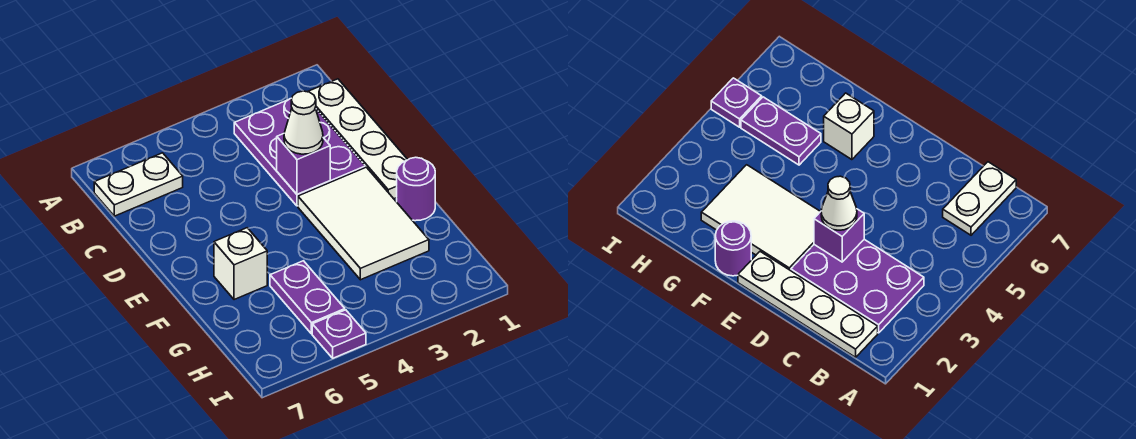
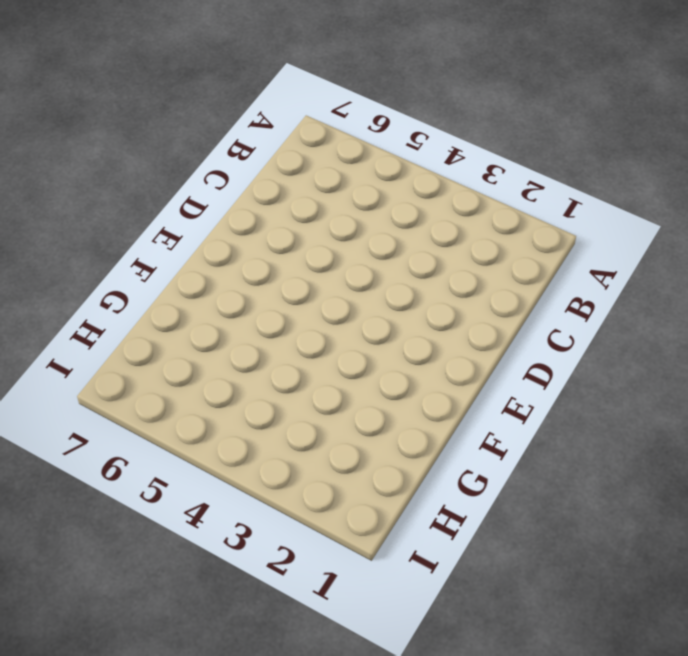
none -> white plate B1:E1 level 1
none -> purple plate B2:D3 level 1

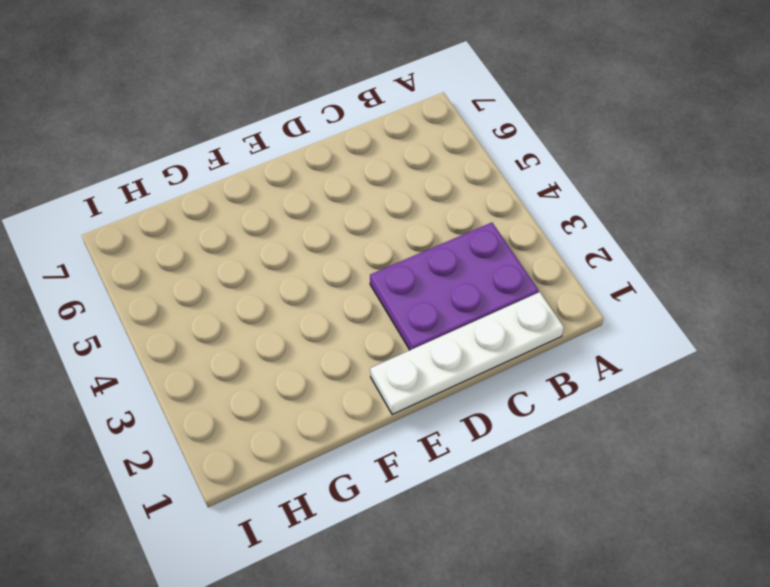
none -> white plate B6:B7 level 1
none -> white tile E2:G3 level 1

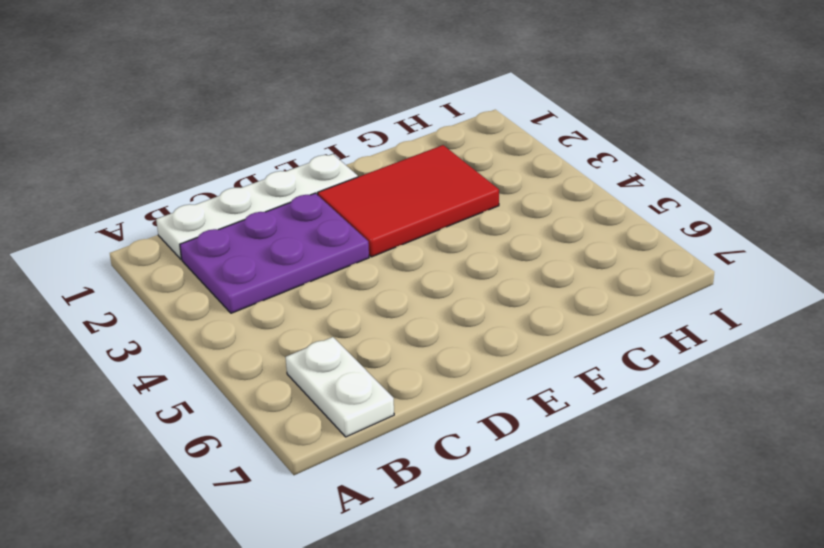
red tile E2:G3 level 1 -> white tile E2:G3 level 1
none -> purple round brick F1 level 1
none -> white brick F6 level 1

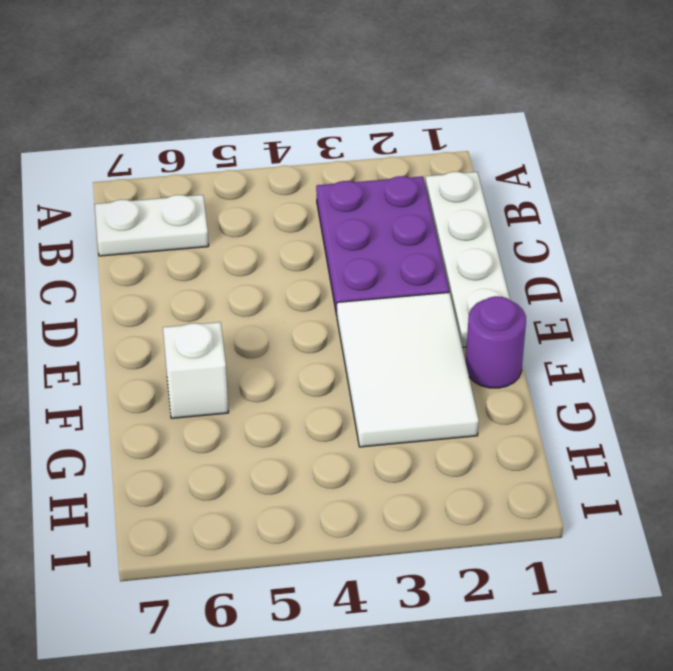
none -> purple plate G5:H5 level 1
none -> purple plate I5 level 1

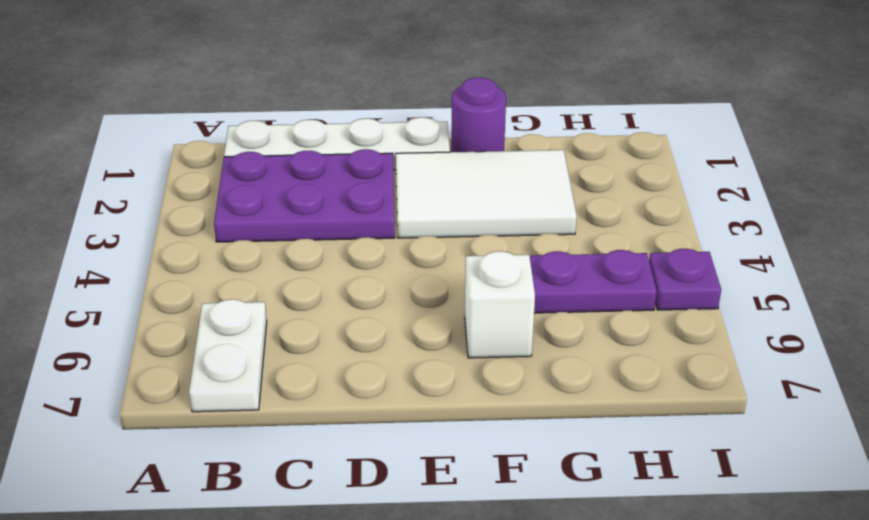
none -> purple brick D3 level 2
none -> white cone D3 level 3

